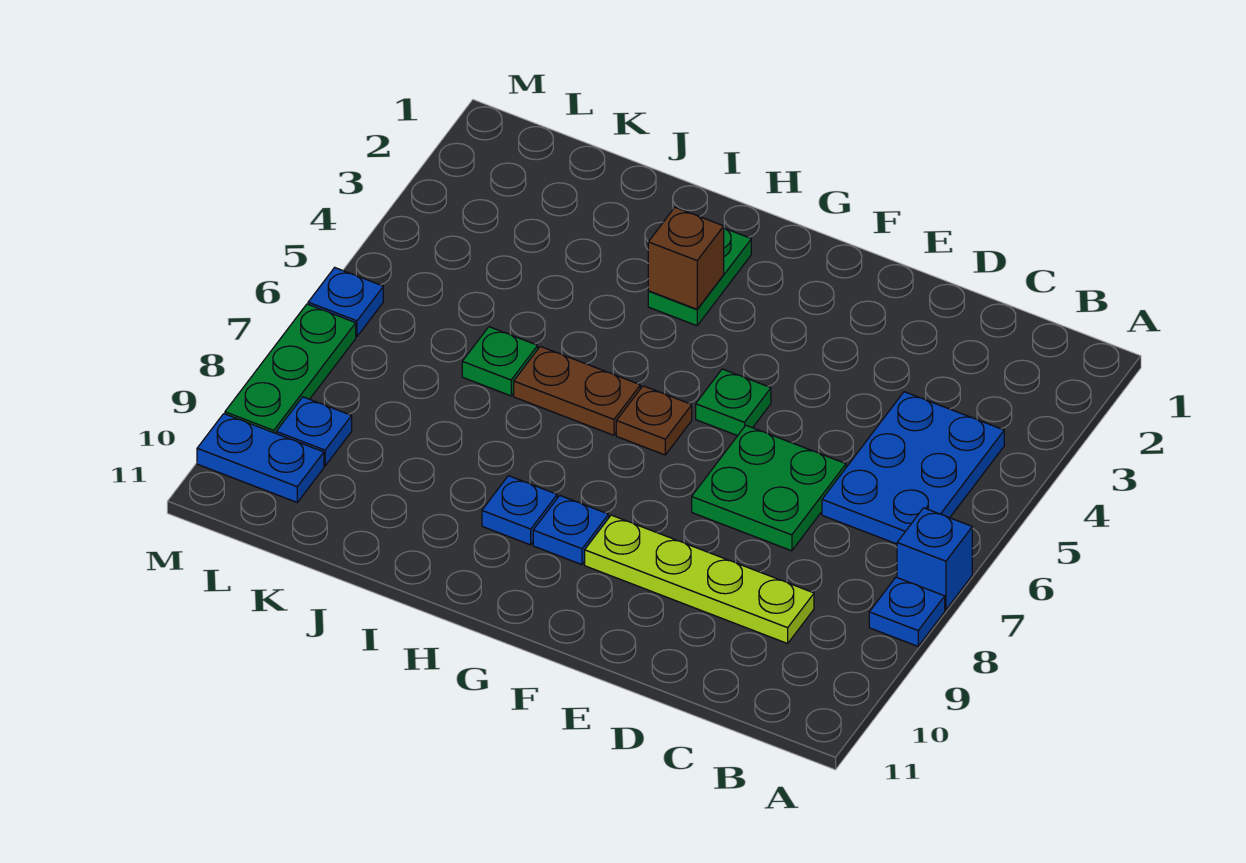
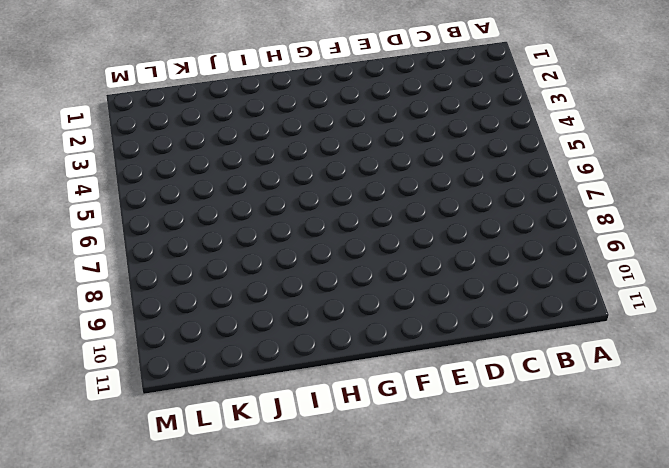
none -> blue brick A7 level 1
none -> blue plate A8 level 1
none -> blue plate B4:C6 level 1

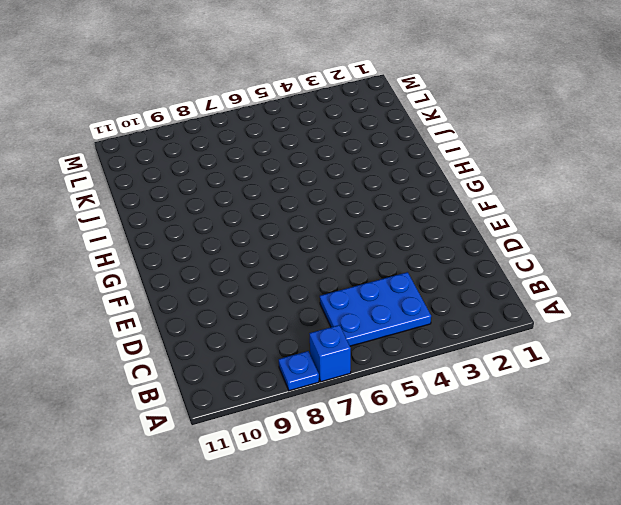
none -> lime plate C9:F9 level 1
none -> green plate D6:E7 level 1
none -> green plate F5 level 1

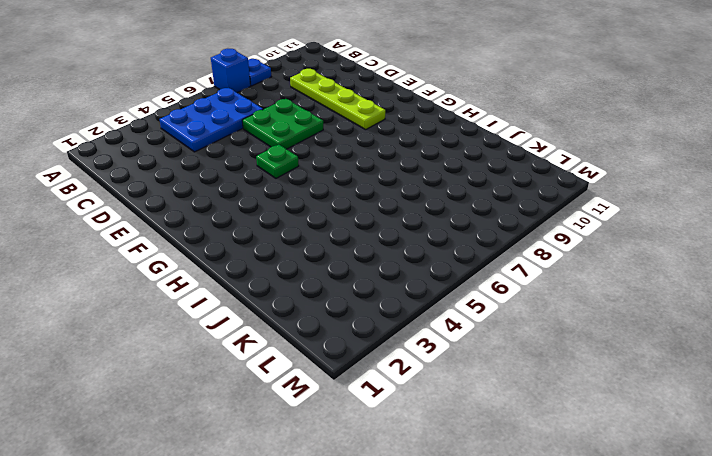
none -> brown plate G6 level 1
none -> blue plate G9 level 1
none -> green plate H2:H3 level 1

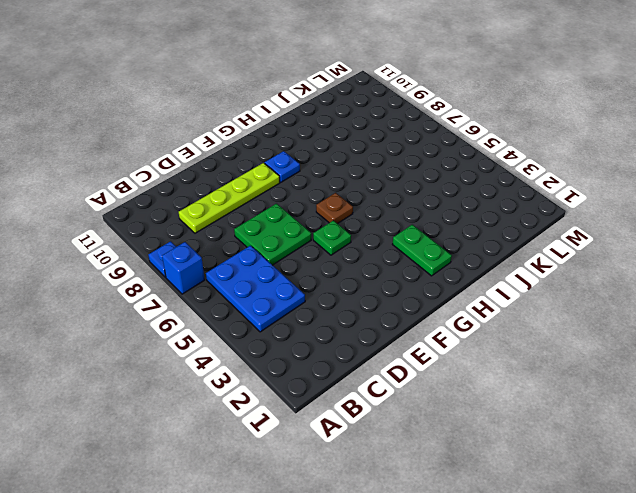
none -> brown plate H6:I6 level 1
none -> blue plate H9 level 1
none -> green plate J6 level 1

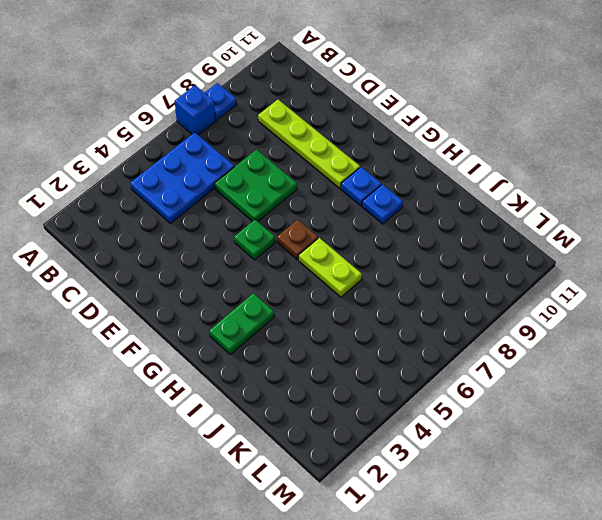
lime plate H6:I6 level 1 -> brown plate H6:I6 level 1
none -> green plate J6 level 1
none -> blue plate L9 level 1
none -> blue plate L10:M10 level 1

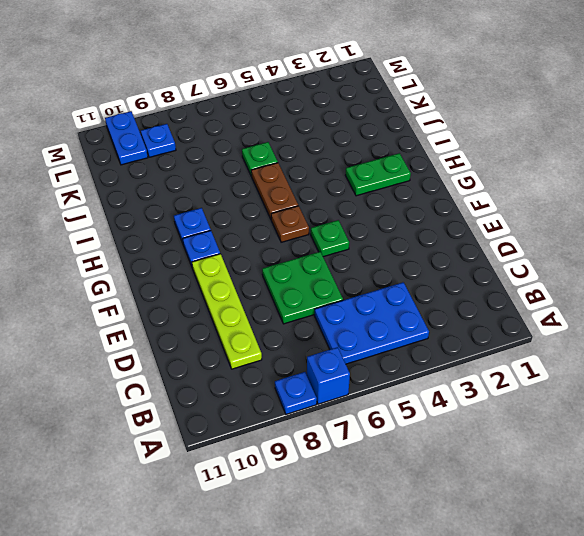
none -> blue plate M6 level 1
none -> green plate M7:M9 level 1
none -> brown brick H3 level 2

